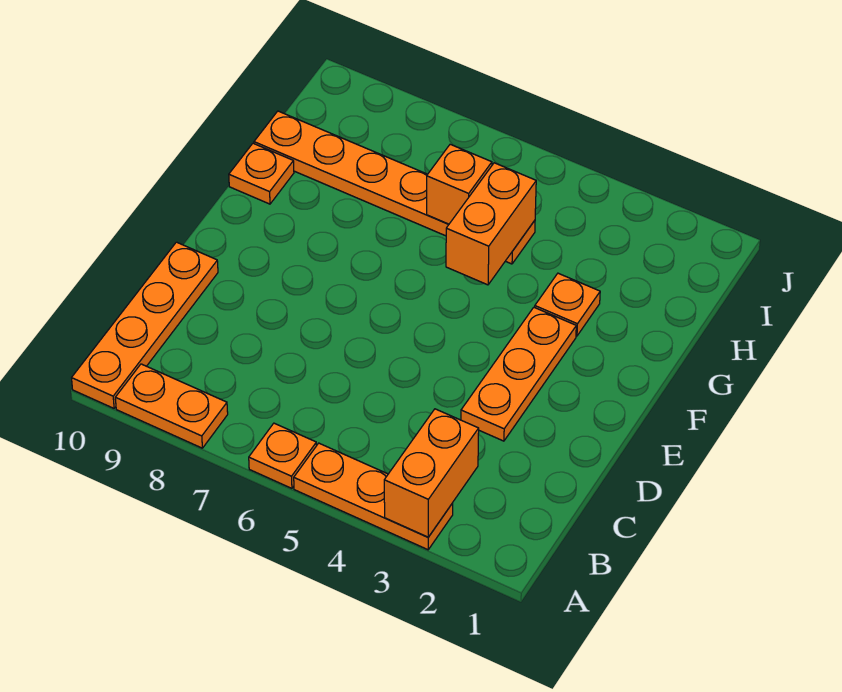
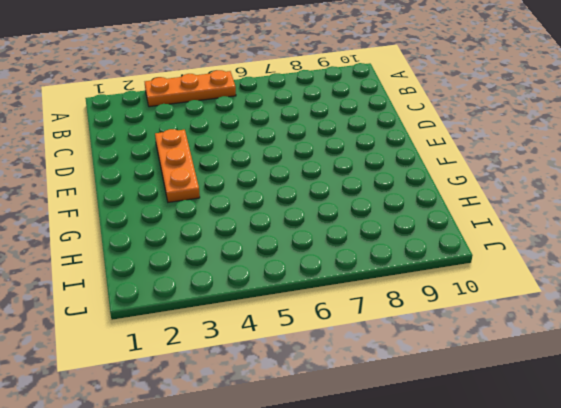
none -> orange plate A6 level 1
none -> orange plate A8:A9 level 1

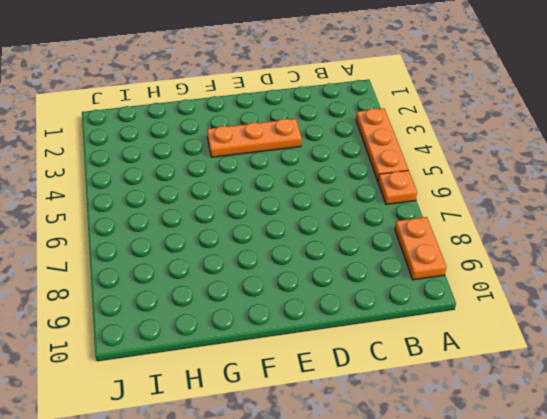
none -> orange plate A10:D10 level 1
none -> orange plate G3 level 1

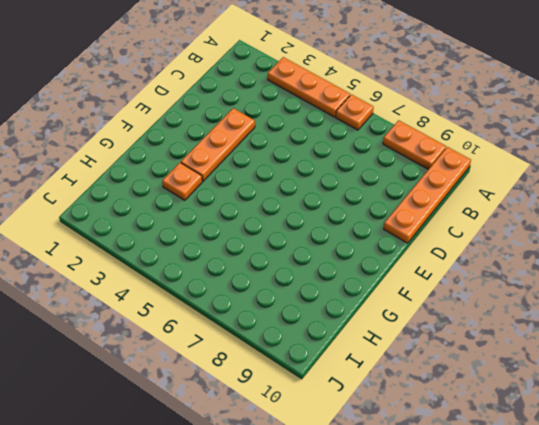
none -> orange plate G10 level 1
none -> orange plate H5:H10 level 1

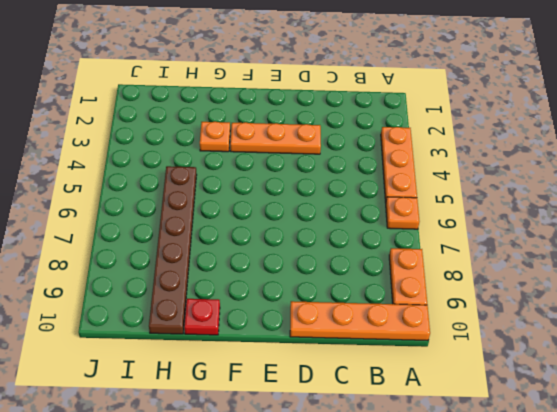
red plate G10 level 1 -> orange plate G10 level 1
brown plate H5:H10 level 1 -> orange plate H5:H10 level 1
none -> orange brick A3:B3 level 2
none -> orange brick G5:H5 level 2

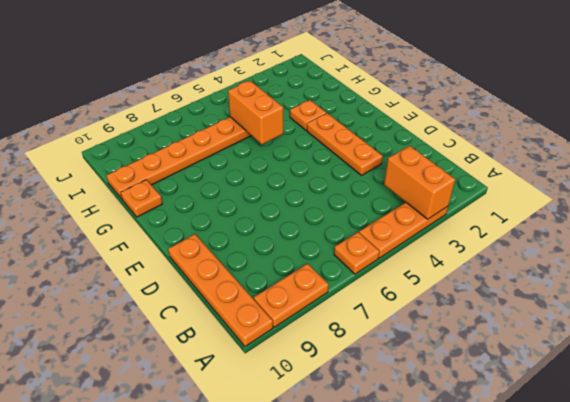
none -> orange brick H6 level 2

